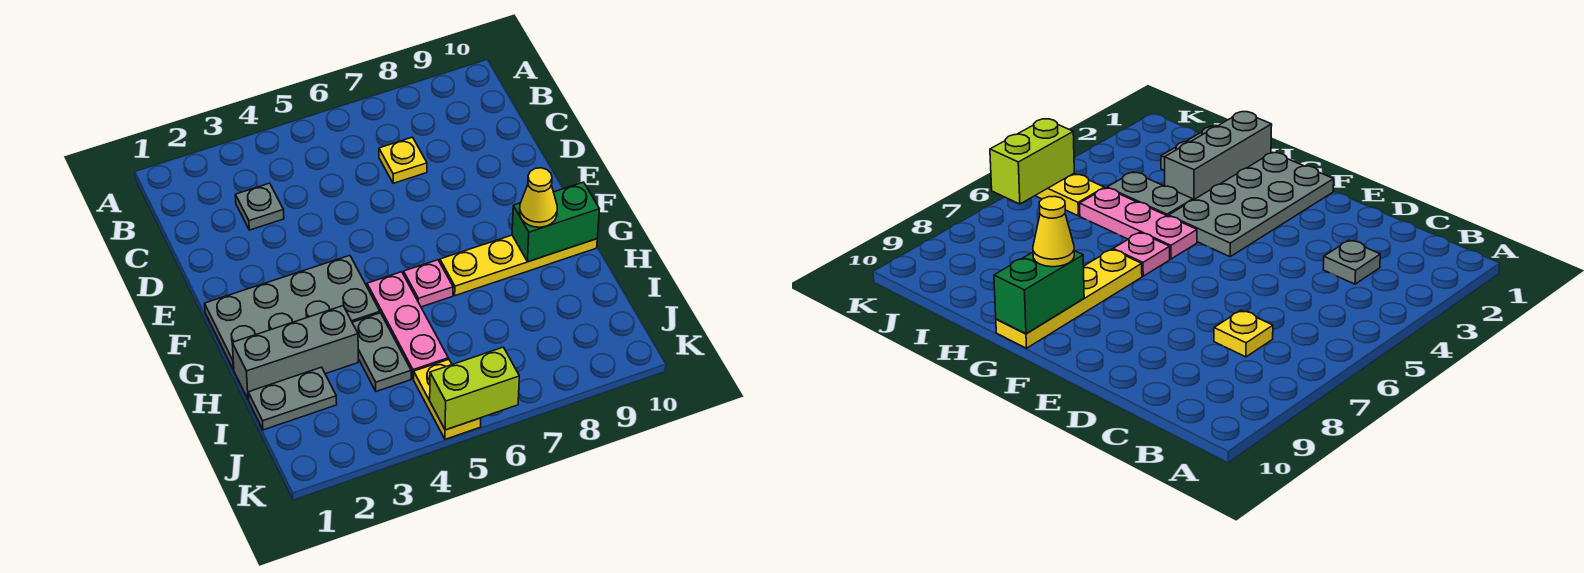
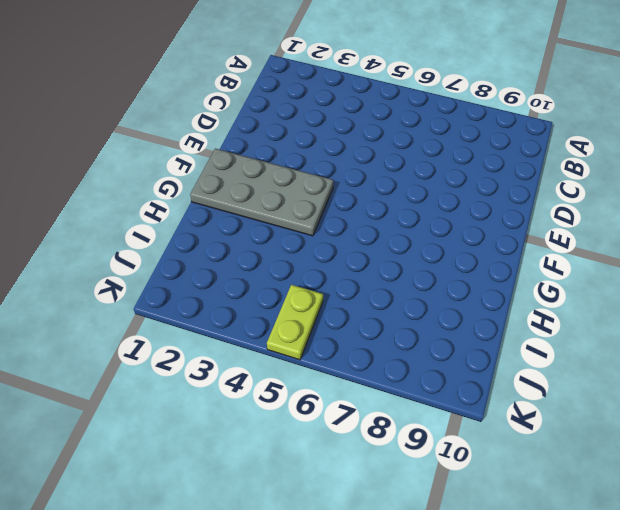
lime plate J5:K5 level 1 -> yellow plate J5:K5 level 1
none -> grey plate C3 level 1
none -> yellow plate C7 level 1
none -> pink plate G5:I5 level 1

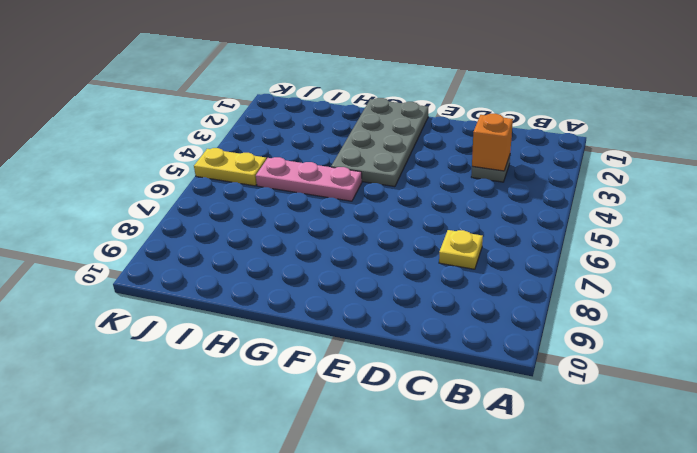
orange brick C3 level 2 -> none
none -> pink plate G6 level 1
none -> yellow plate G7:G10 level 1
none -> grey brick H1:H3 level 1

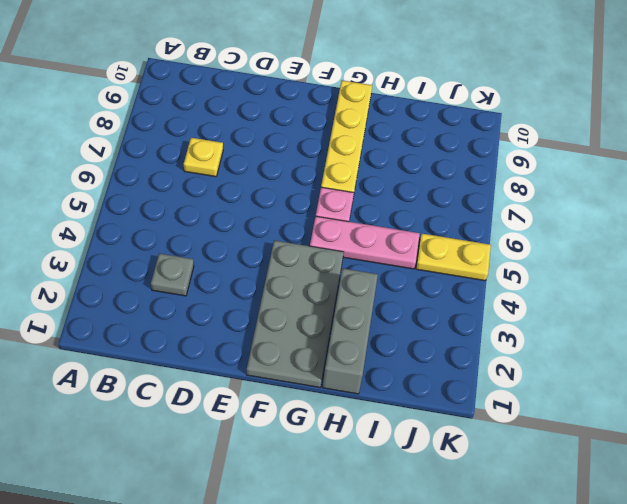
none -> grey plate H4:I4 level 1
none -> grey plate I1:I2 level 1
none -> green brick G9:G10 level 2

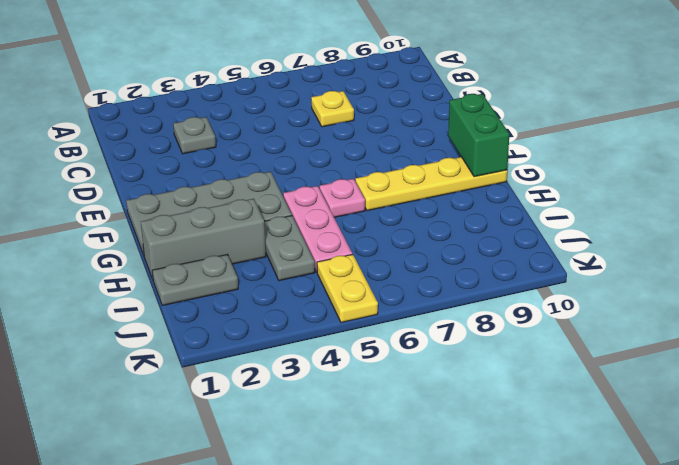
green brick F10:G10 level 2 -> green brick G9:G10 level 2
none -> lime brick K5:K6 level 2
none -> yellow cone G9 level 3

